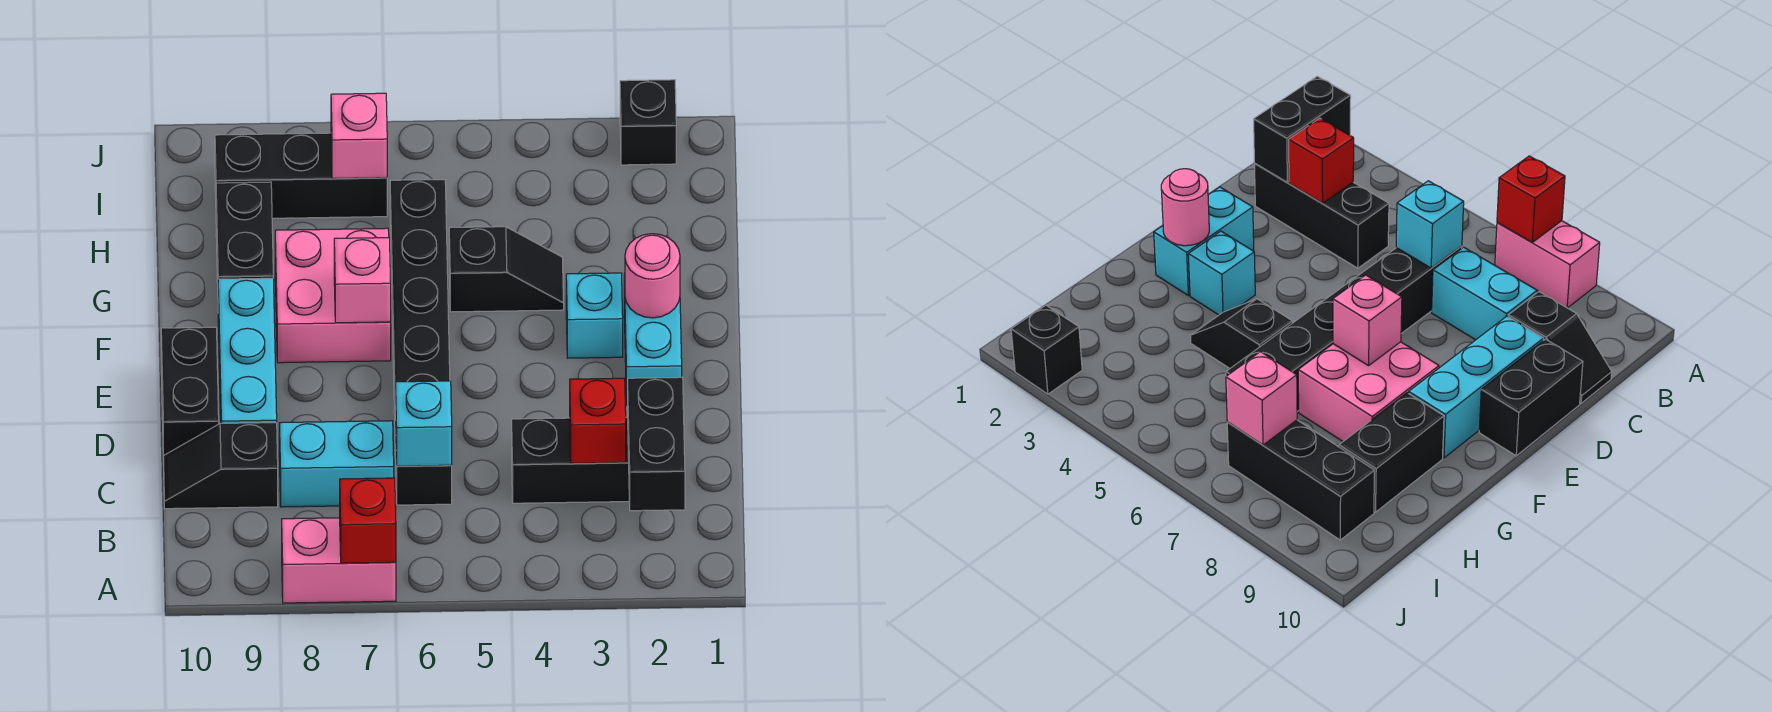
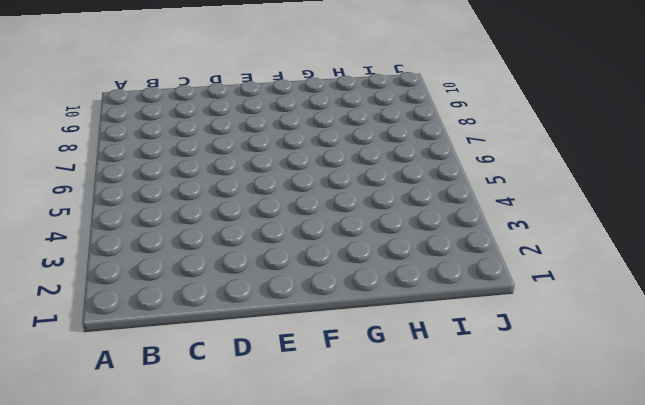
none -> pink brick A7:A8 level 1
none -> black brick C2:C4 level 1
none -> black brick C6:H6 level 1

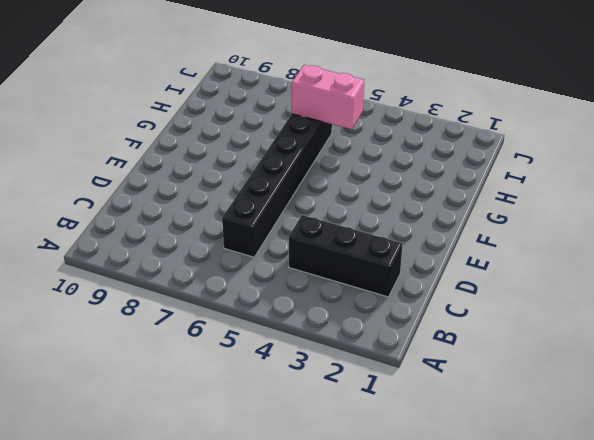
pink brick H5:H6 level 2 -> pink brick A7:A8 level 1
none -> cyan brick C7:C8 level 1
none -> black slope C9:C10 level 1 top 9
none -> cyan brick D9:F9 level 1

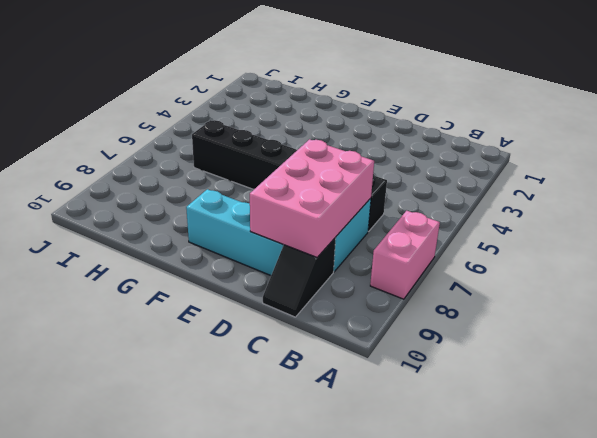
pink brick C7:D9 level 2 -> none
none -> black brick C2:C4 level 1
none -> black brick D10:E10 level 1
none -> cyan brick E2:F2 level 1

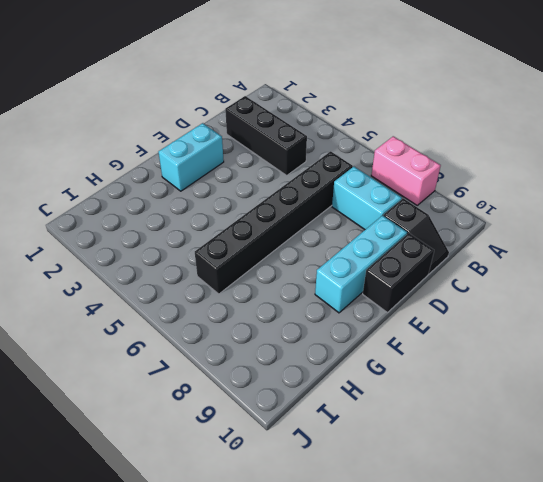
none -> cyan brick F3 level 1
none -> pink brick F7:G8 level 1
none -> black slope G4:G5 level 1 top 5

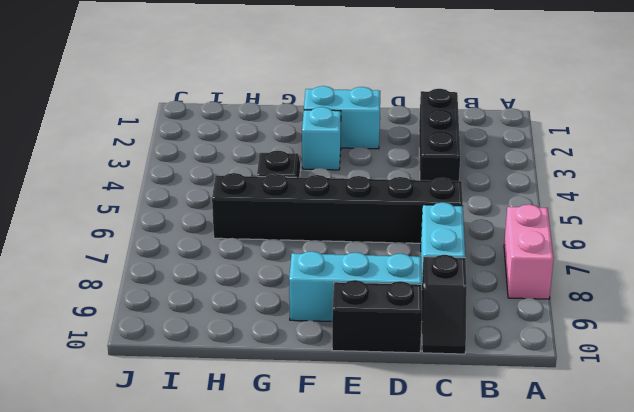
none -> pink brick F7:G8 level 1
none -> black brick G9:H9 level 1
none -> black brick I7:I9 level 1

